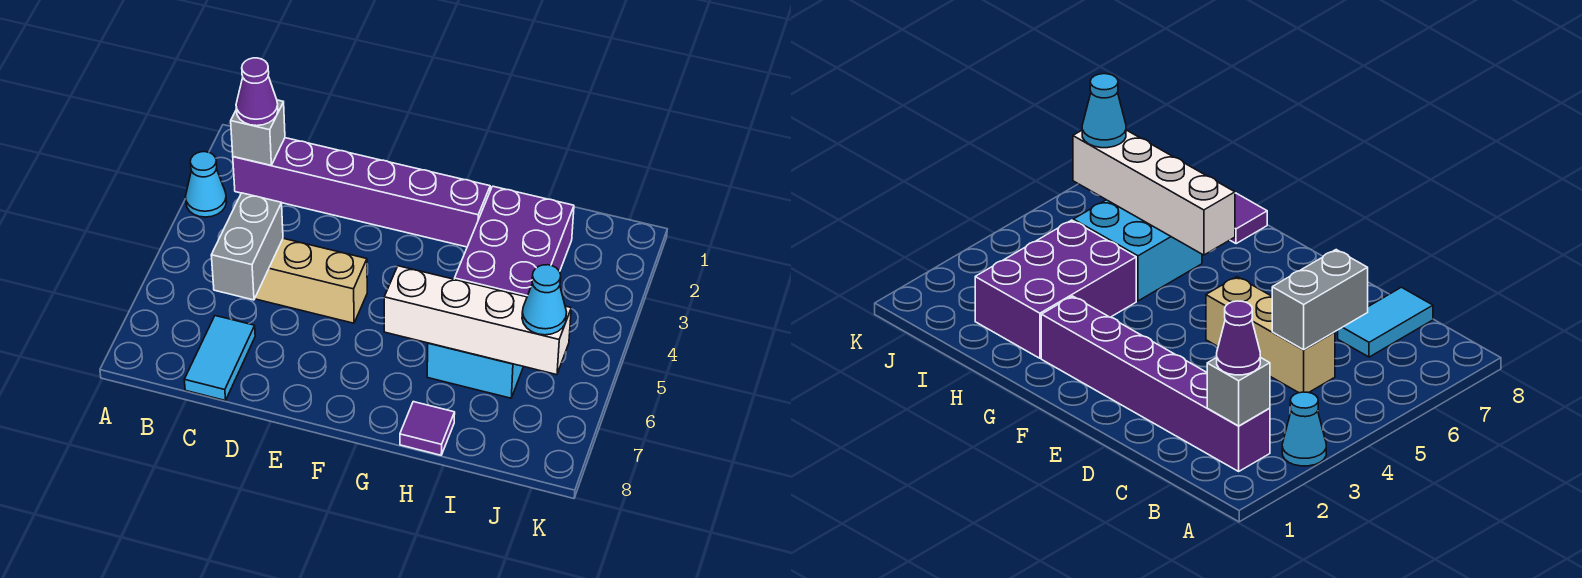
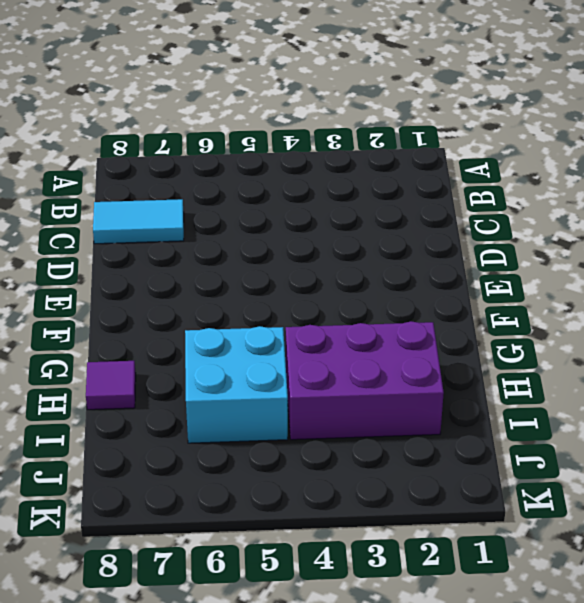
none -> cyan cone A3 level 1
none -> purple brick B2:G2 level 1
none -> tan brick C5:E5 level 1

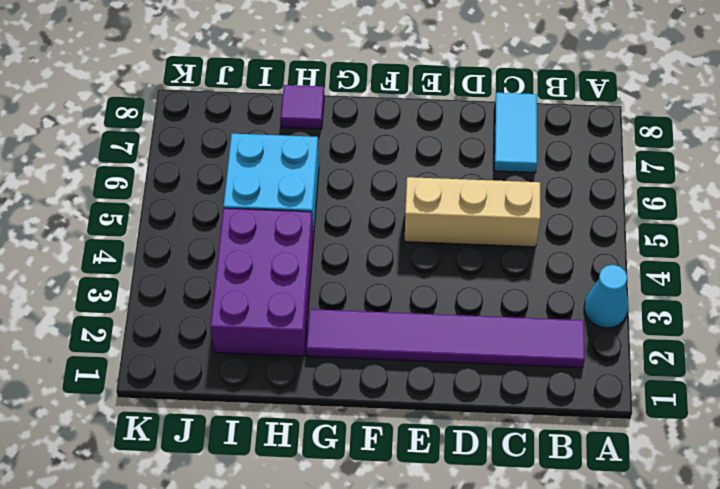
purple tile B2:G2 level 1 -> purple brick B2:G2 level 1
none -> grey brick B2 level 2
none -> grey brick C5:C6 level 2
none -> white brick G6:J6 level 2

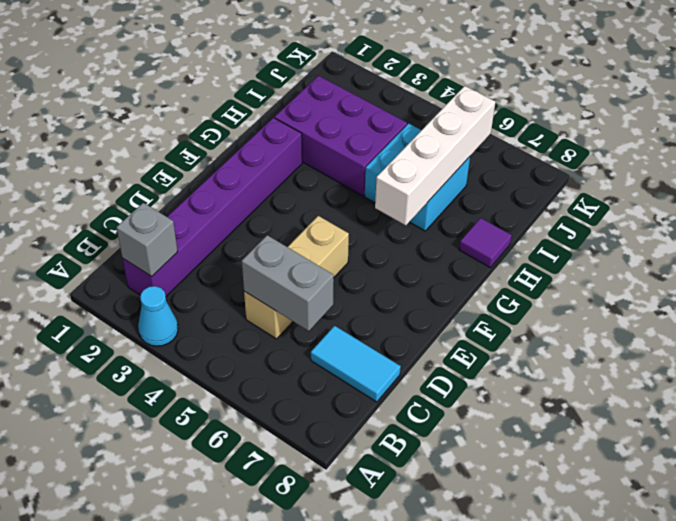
none -> purple cone B2 level 3
none -> cyan cone J6 level 3

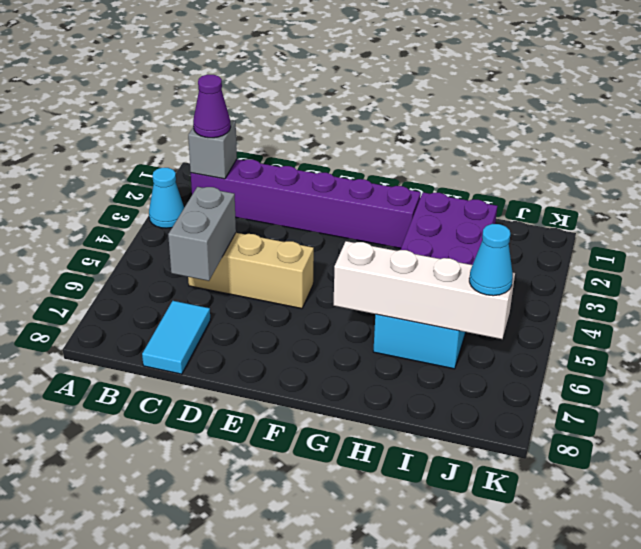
none -> purple tile H8 level 1

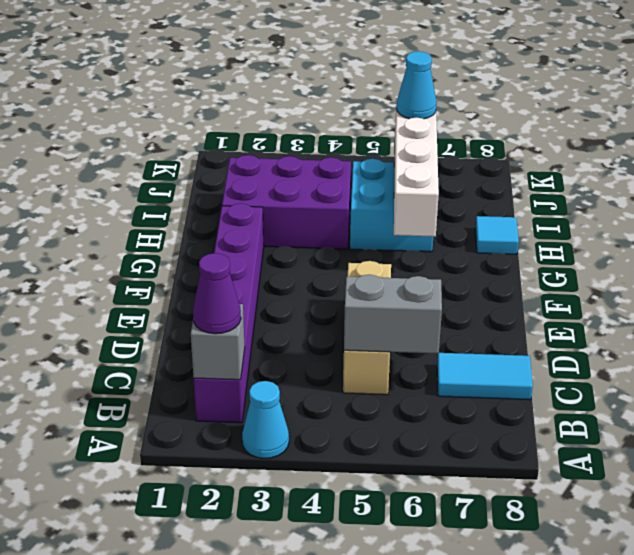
cyan tile H8 level 1 -> purple tile H8 level 1

